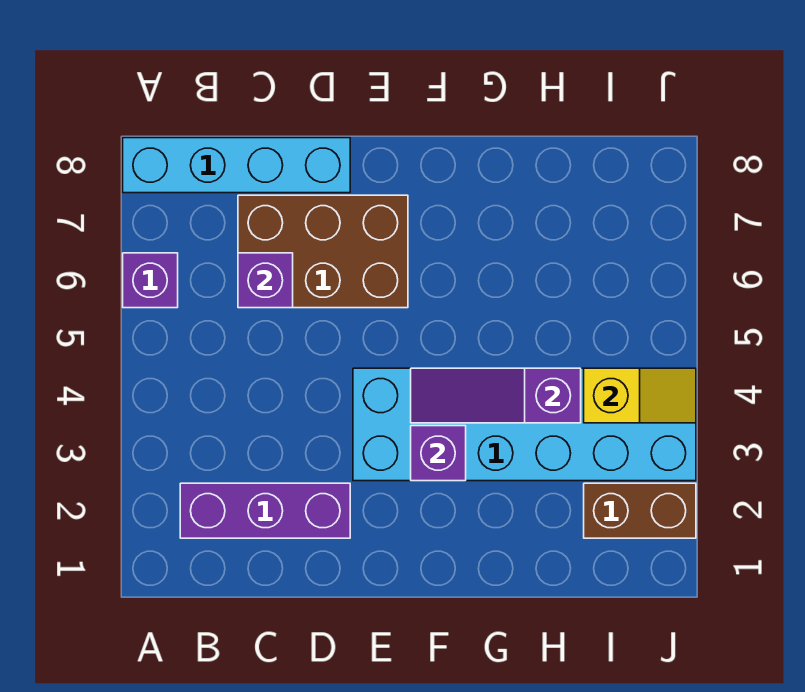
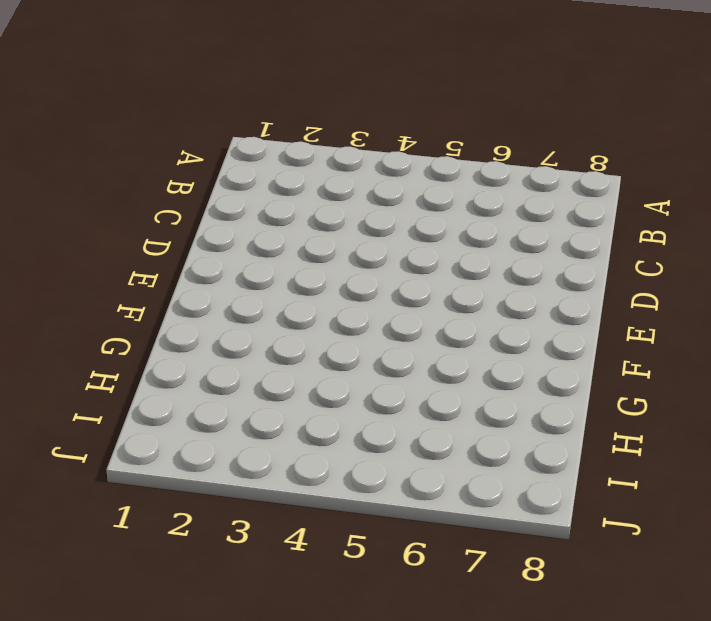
none -> purple brick A6 level 1
none -> cyan brick A8:D8 level 1

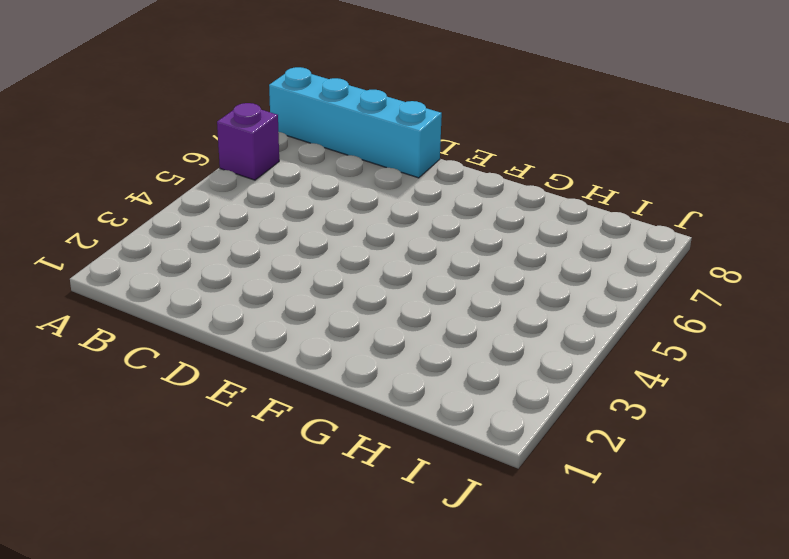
none -> purple brick B2:D2 level 1
none -> brown brick C6:E7 level 1

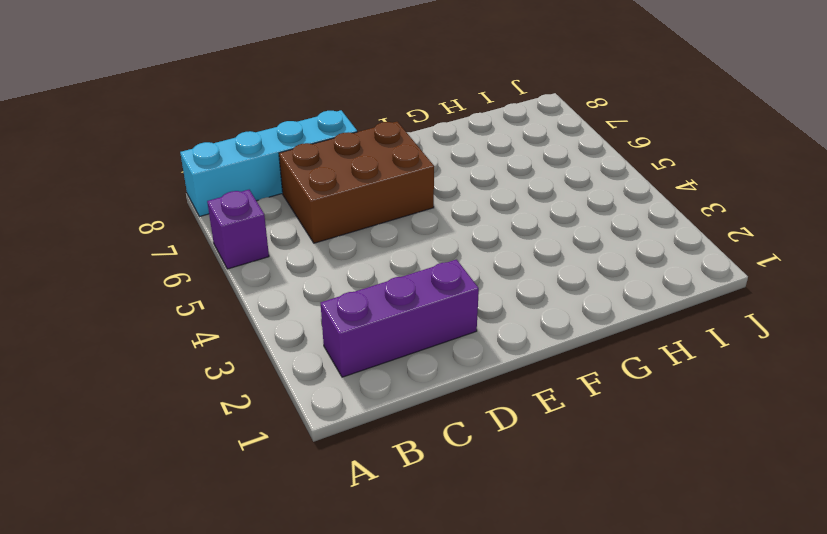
none -> cyan brick E3:J4 level 1
none -> brown brick I2:J2 level 1

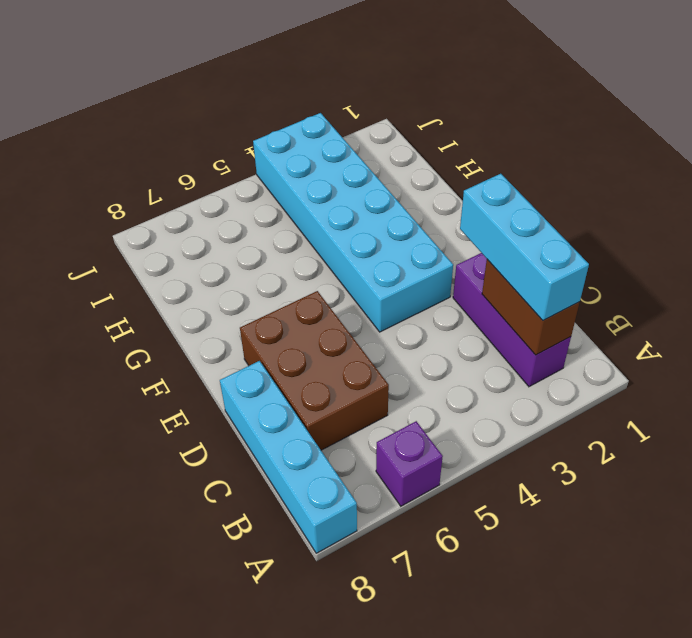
brown brick B2:C2 level 2 -> brown brick I2:J2 level 1
cyan brick B2:D2 level 3 -> none
none -> purple brick C6 level 2
none -> purple brick F3 level 2

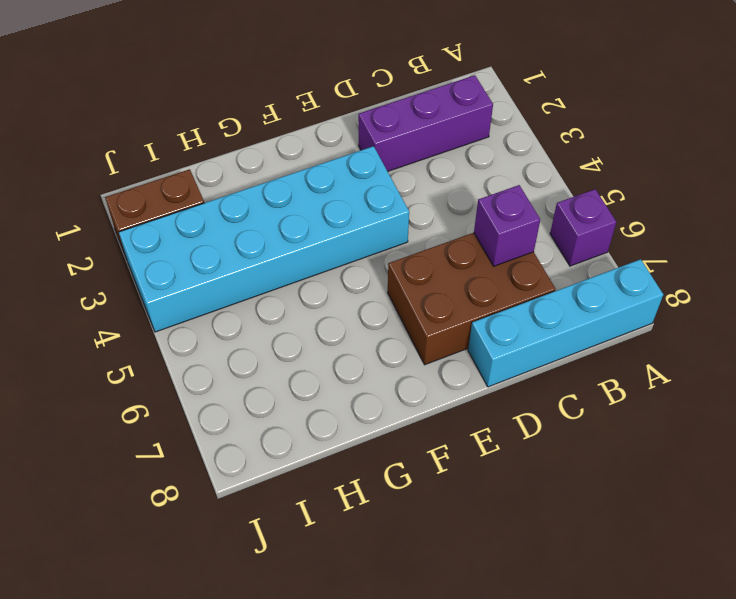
none -> purple brick F3 level 2
none -> purple slope F4:H4 level 2 top H

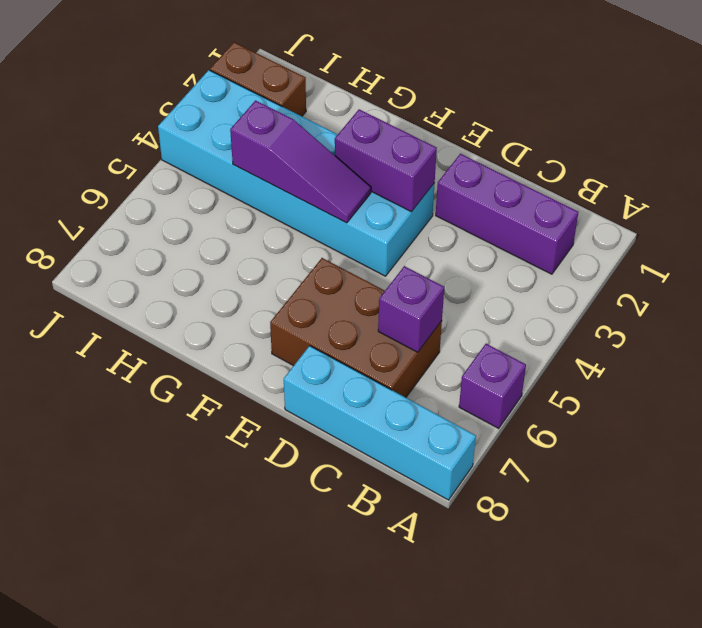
purple brick E3:F3 level 2 -> purple brick F3 level 2
none -> yellow slope I4:J4 level 2 top I

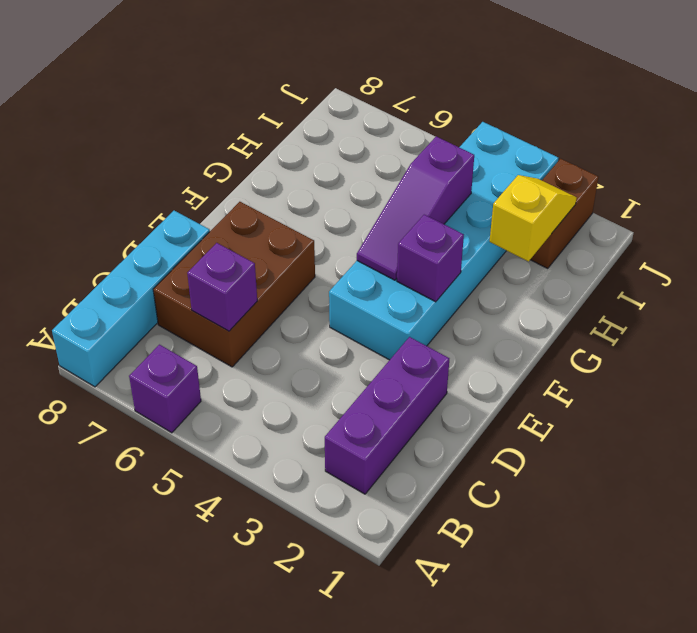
yellow slope H2:I2 level 2 top H -> yellow slope I4:J4 level 2 top I

